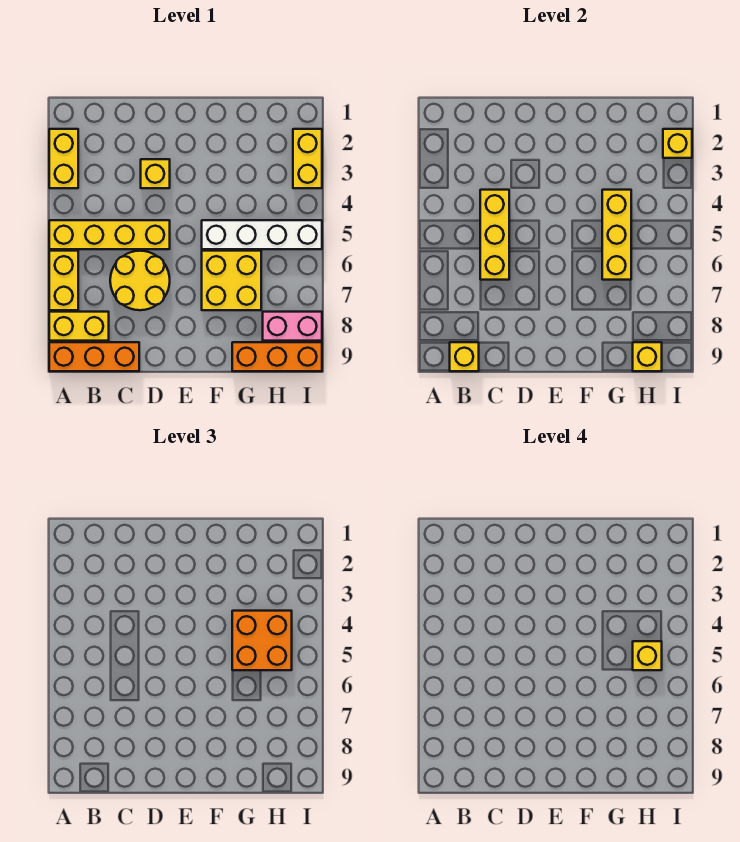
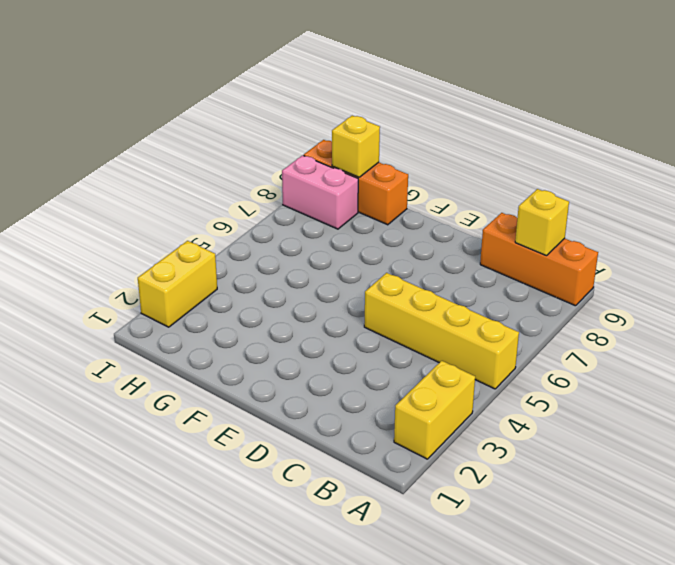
none -> yellow brick A6:A7 level 1
none -> yellow brick A8:B8 level 1
none -> yellow round brick C6:D7 level 1

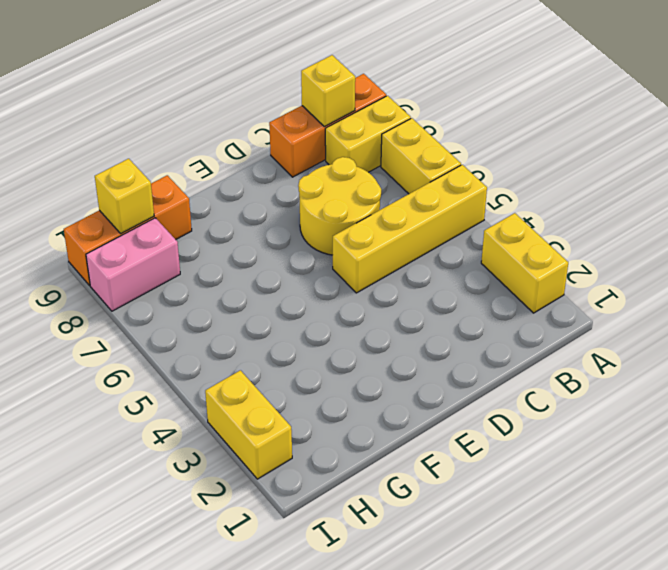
none -> yellow brick D3 level 1
none -> white brick F5:I5 level 1
none -> yellow brick F6:G7 level 1

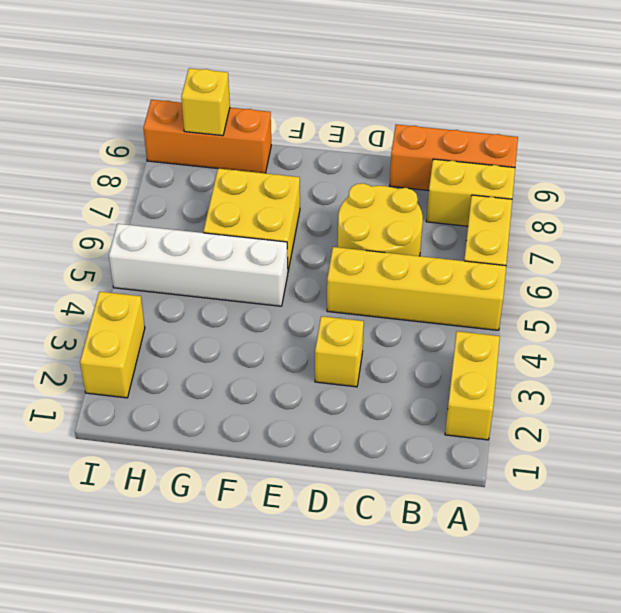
none -> pink brick H8:I8 level 1
none -> yellow brick B9 level 2
none -> yellow brick C4:C6 level 2

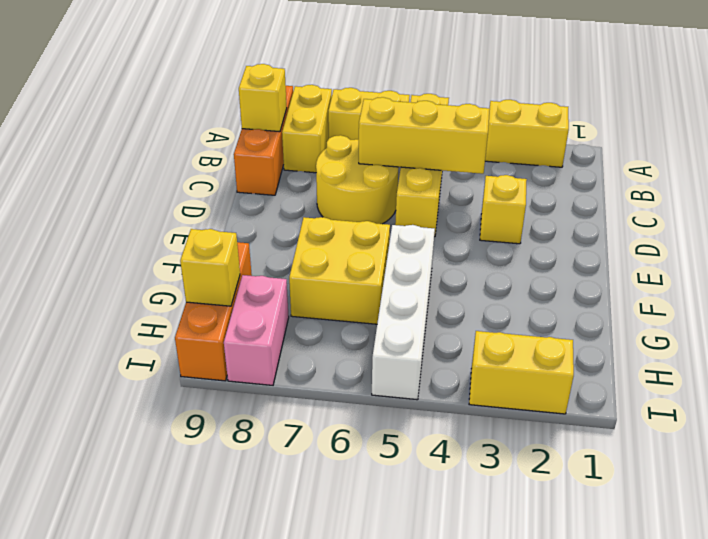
none -> yellow brick G4:G6 level 2
none -> yellow brick I2 level 2
none -> orange brick G4:H5 level 3

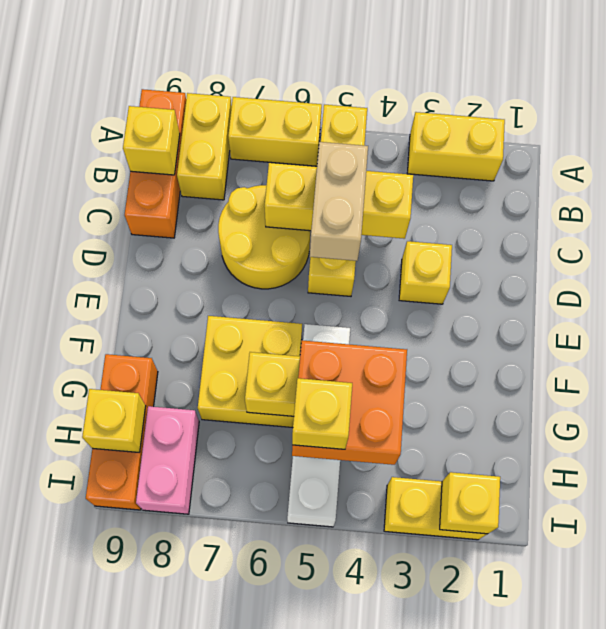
tan brick C5:D5 level 3 -> none

